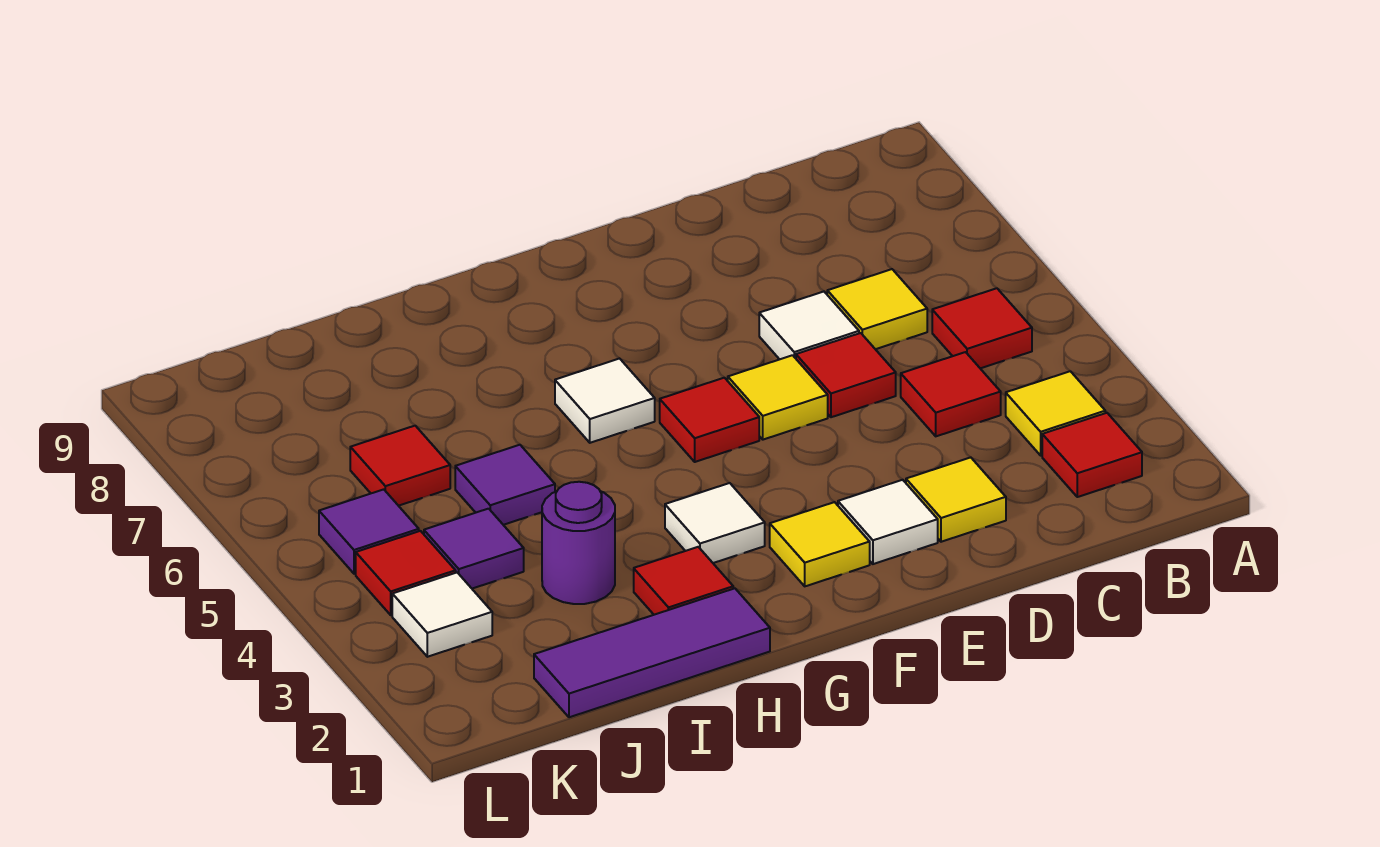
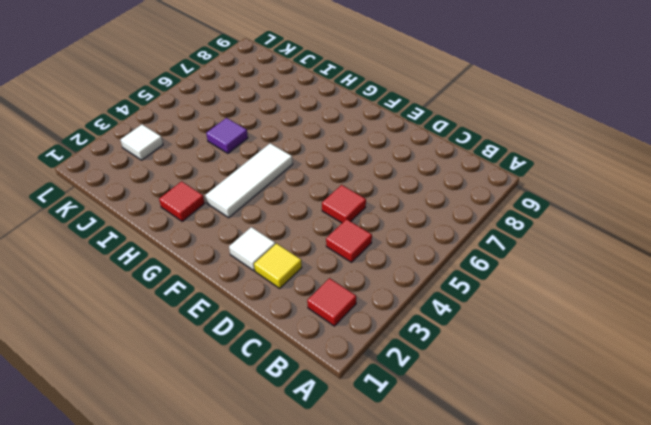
white tile G3:G5 level 1 -> white tile G3 level 1
none -> yellow tile B3 level 1
none -> red tile B5 level 1
none -> yellow tile C6 level 1

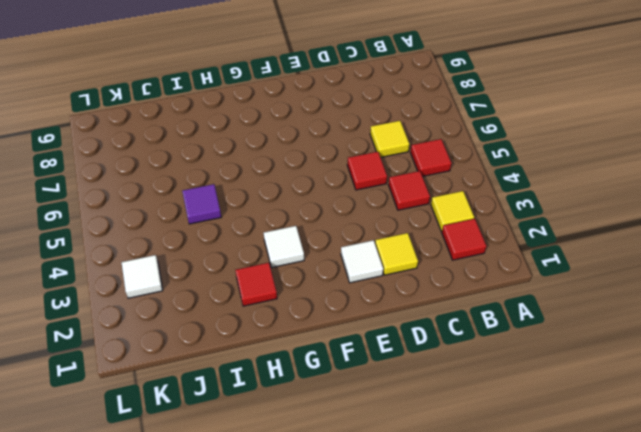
none -> white tile D6 level 1
none -> yellow tile E5 level 1
none -> yellow tile F2 level 1

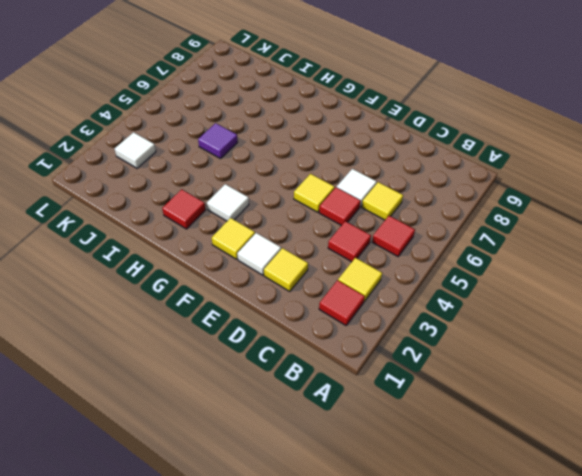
none -> red tile F5 level 1
none -> white tile G6 level 1
none -> purple tile H1:J1 level 1

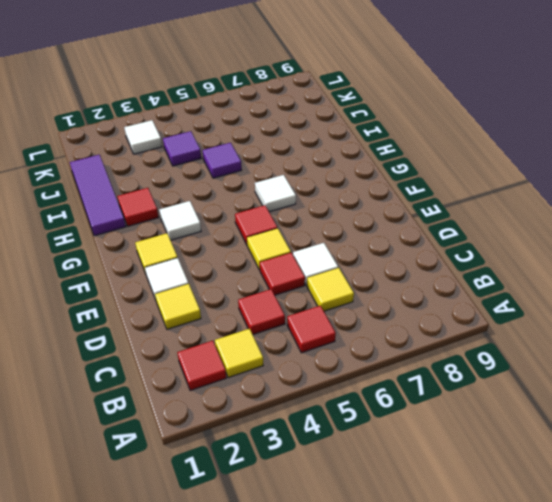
none -> purple round brick I3 level 1
none -> red tile J6 level 1
none -> red tile K4 level 1

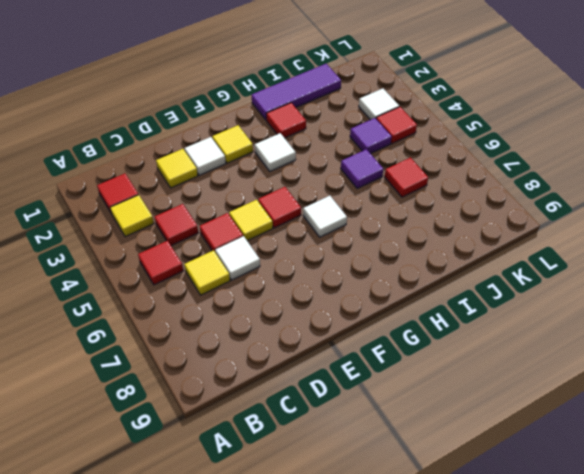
none -> purple round brick I3 level 1
none -> purple tile K5 level 1

